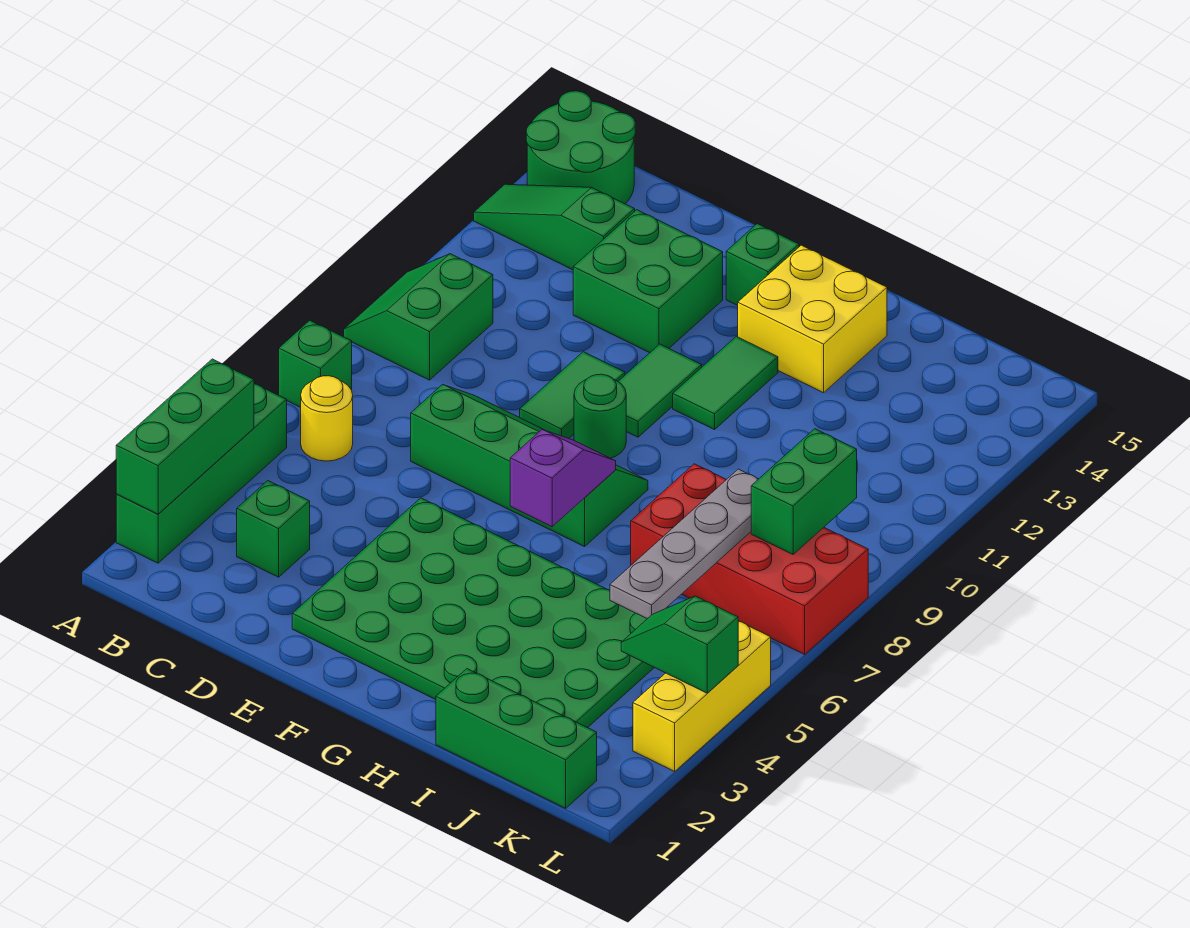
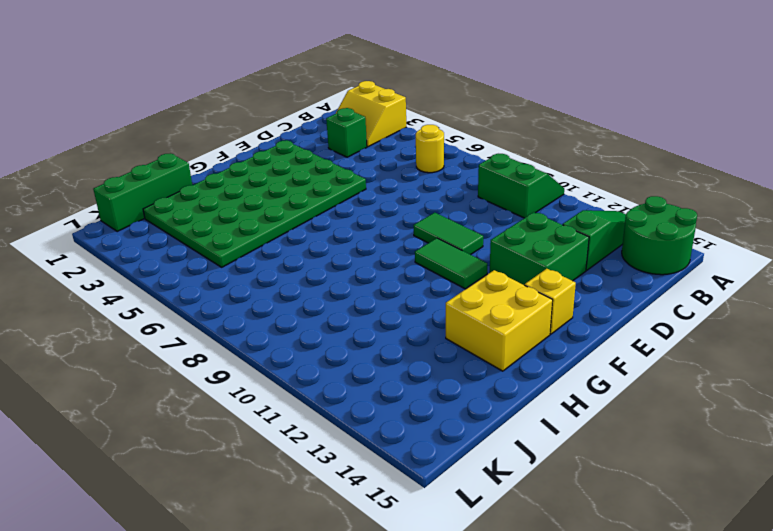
yellow slope A2:B3 level 1 top A -> green brick A2:A5 level 1
yellow brick F14 level 1 -> green brick F14 level 1
none -> green brick A7 level 1
none -> green slope D7:G8 level 1 top 7
none -> green round brick F9 level 1

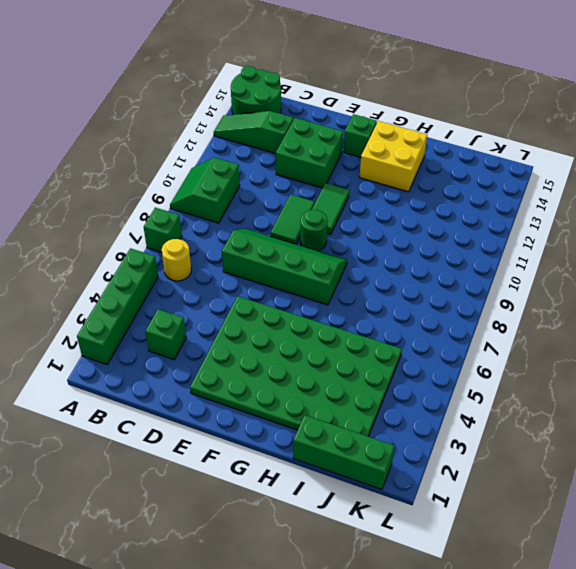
none -> green tile G11:G12 level 1
none -> red brick I7:L8 level 1
none -> yellow brick L3:L5 level 1

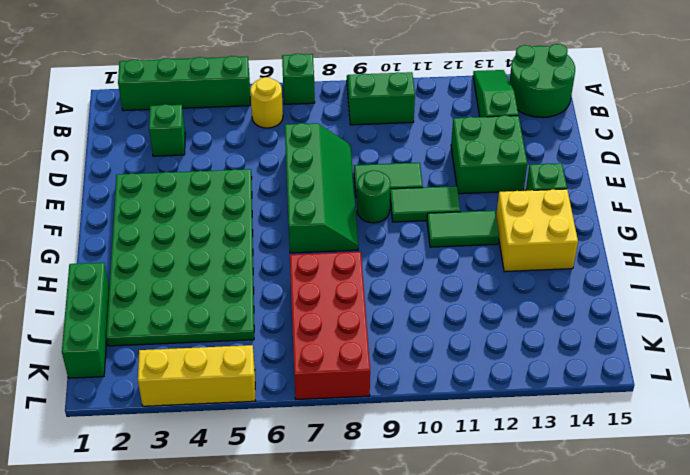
none -> green brick A2:A4 level 2
none -> purple slope G6:G7 level 2 top 6
none -> grey plate J5:J8 level 2

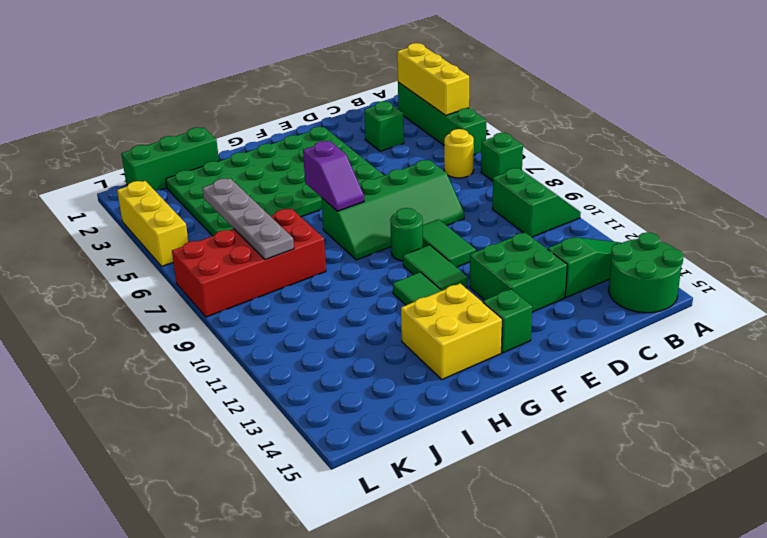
yellow brick A2:A4 level 2 -> green brick A2:A4 level 2
none -> green slope K4:L4 level 2 top L
none -> green brick K8:K9 level 2

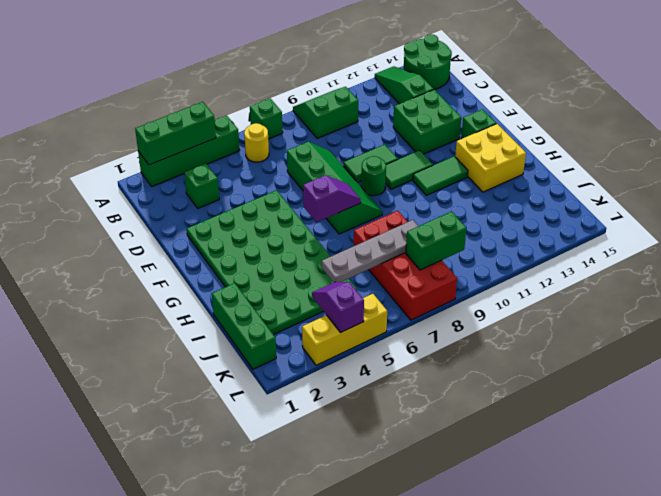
purple slope K4:L4 level 2 top L -> green slope K4:L4 level 2 top L

